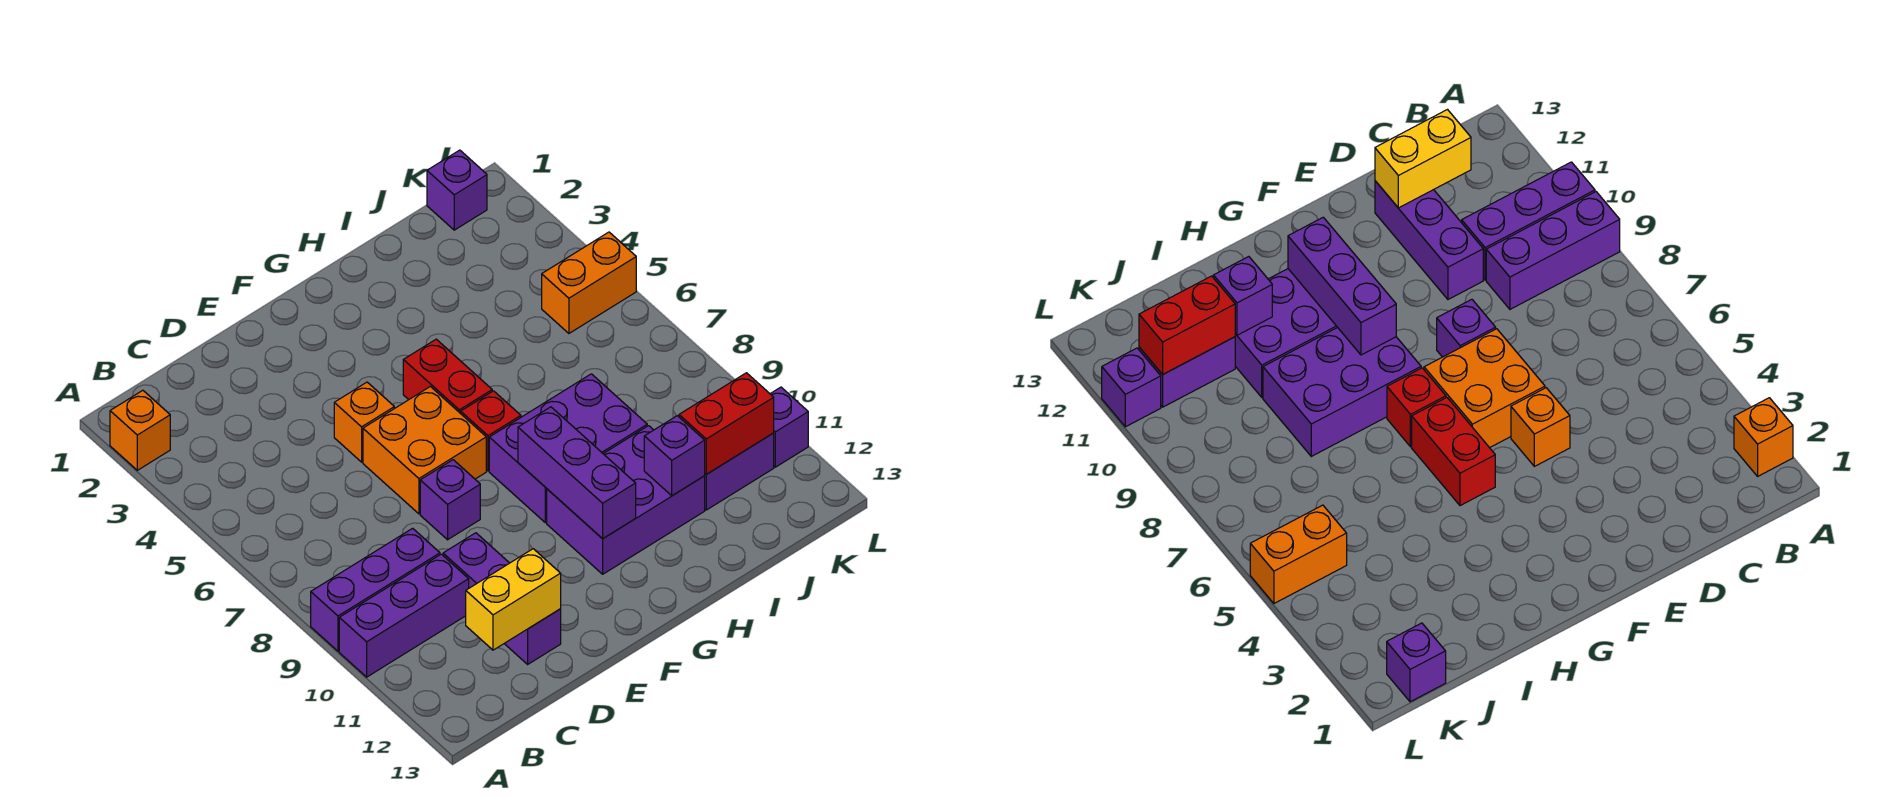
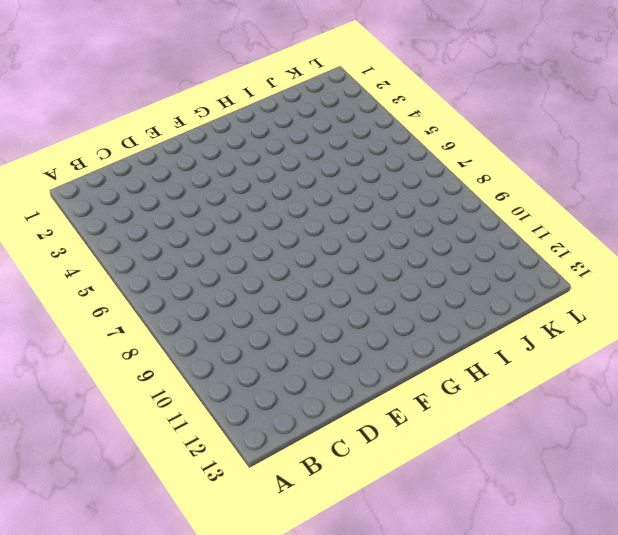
none -> orange brick A2 level 1
none -> purple brick A9:C9 level 1
none -> purple brick A10:C10 level 1

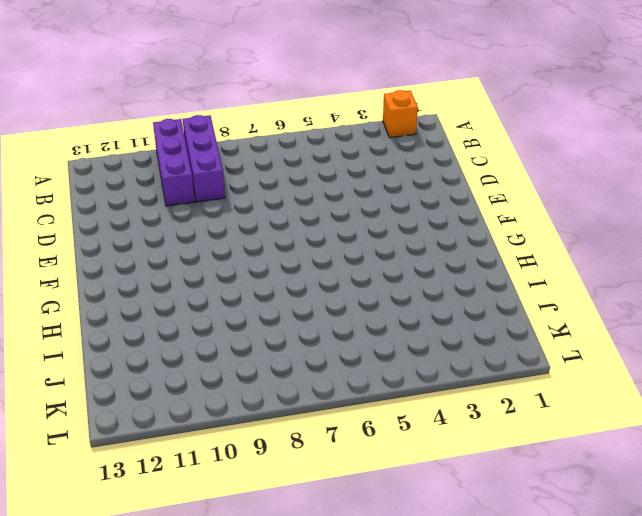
none -> purple brick D10:D12 level 1
none -> orange brick E5 level 1
none -> orange brick E6:F7 level 1

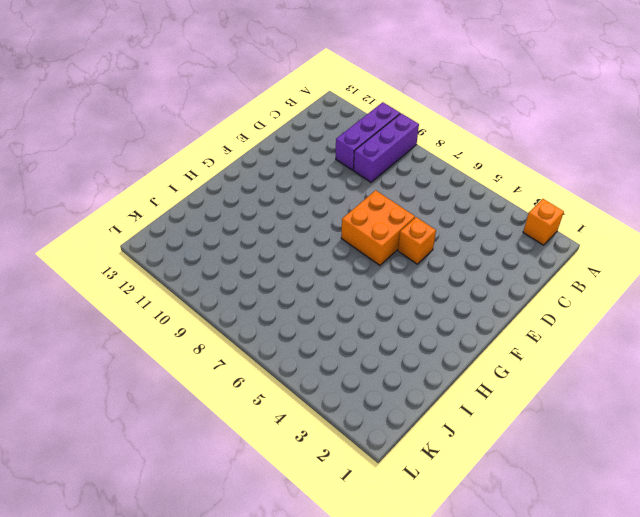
none -> purple brick D10:D12 level 1
none -> purple brick E8 level 1
none -> red brick G5:G6 level 1

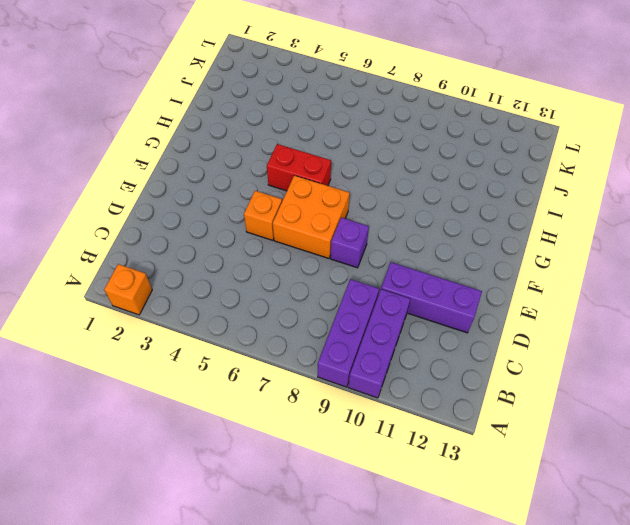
none -> red brick G7 level 1
none -> purple brick G8:I9 level 1
none -> purple brick G10:I11 level 1

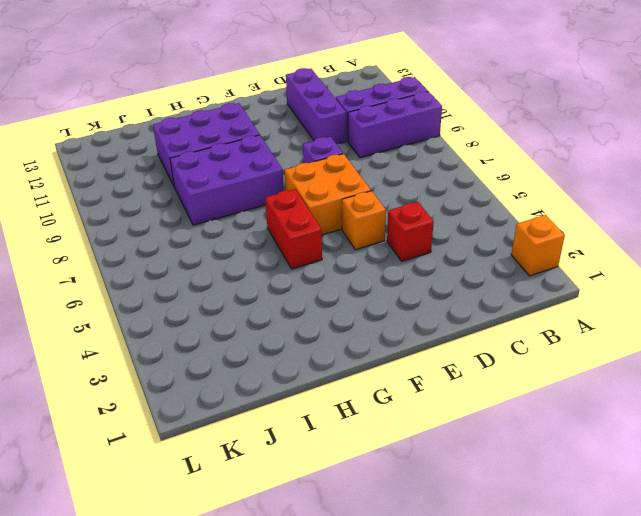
red brick D4 level 1 -> red brick G7 level 1
none -> purple brick J11:K11 level 1
none -> purple brick K1 level 1
none -> orange brick K5:L5 level 1

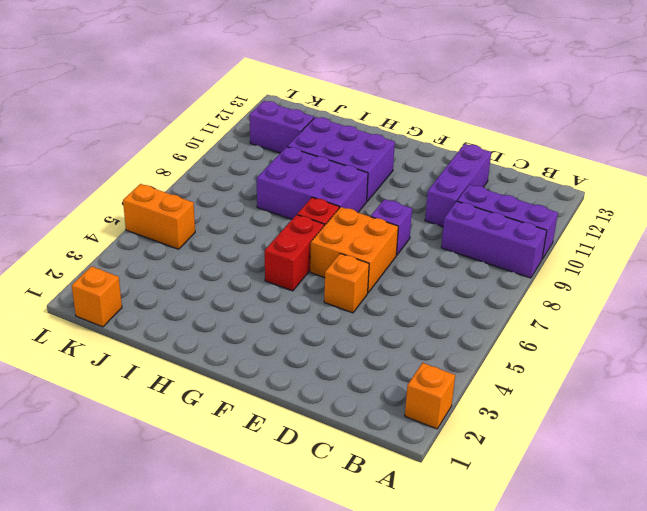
orange brick K1 level 1 -> purple brick K1 level 1
none -> purple brick L11 level 1
none -> yellow brick C12:D12 level 2
none -> purple brick G9:G11 level 2

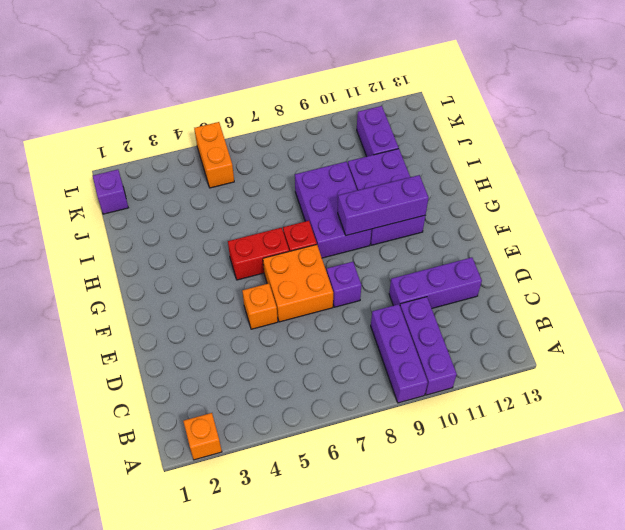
none -> purple brick L11 level 1
none -> yellow brick C12:D12 level 2
none -> purple brick I11 level 2

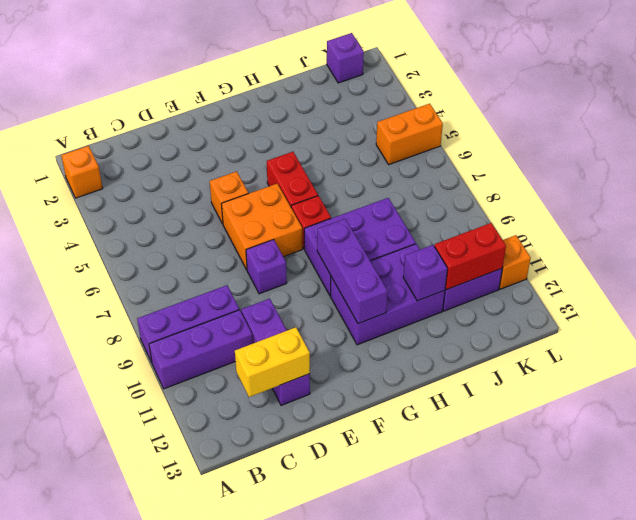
orange brick L11 level 1 -> purple brick L11 level 1

